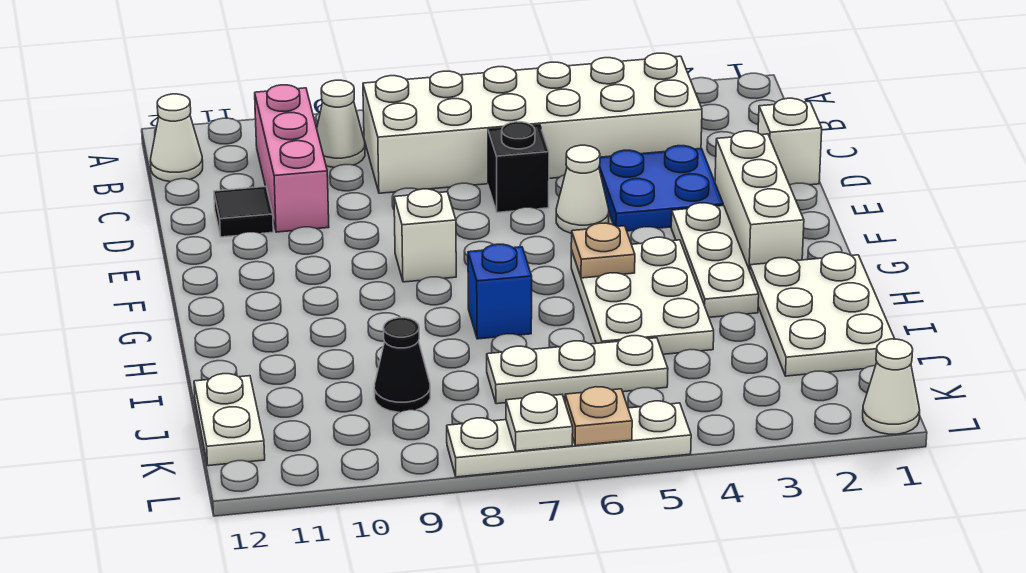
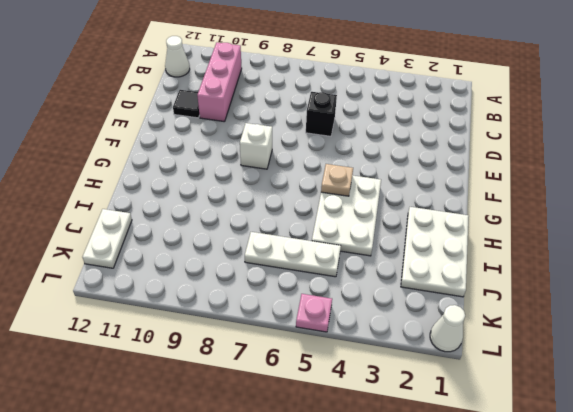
pink plate L5 level 1 -> white plate L5:L8 level 1
none -> white brick B3:C8 level 1
none -> white cone B9 level 1
none -> white brick D1 level 1

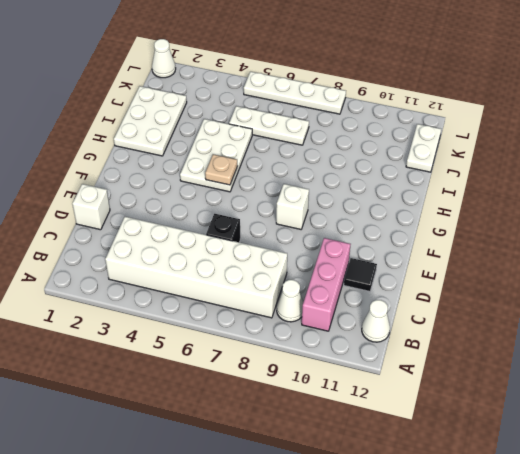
none -> blue plate D3:E4 level 1
none -> white brick E2:G2 level 1
none -> white cone E5 level 1

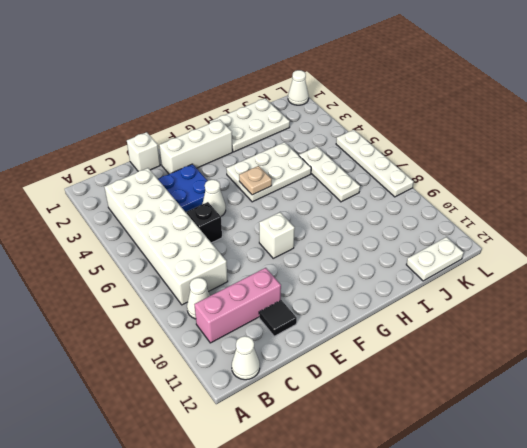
none -> white plate F3:H3 level 1
none -> blue brick H7 level 1
none -> black cone J9 level 1

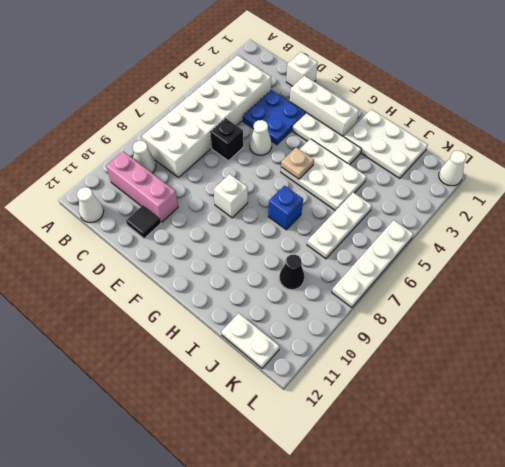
none -> tan plate L6 level 2
none -> white plate L7 level 2

